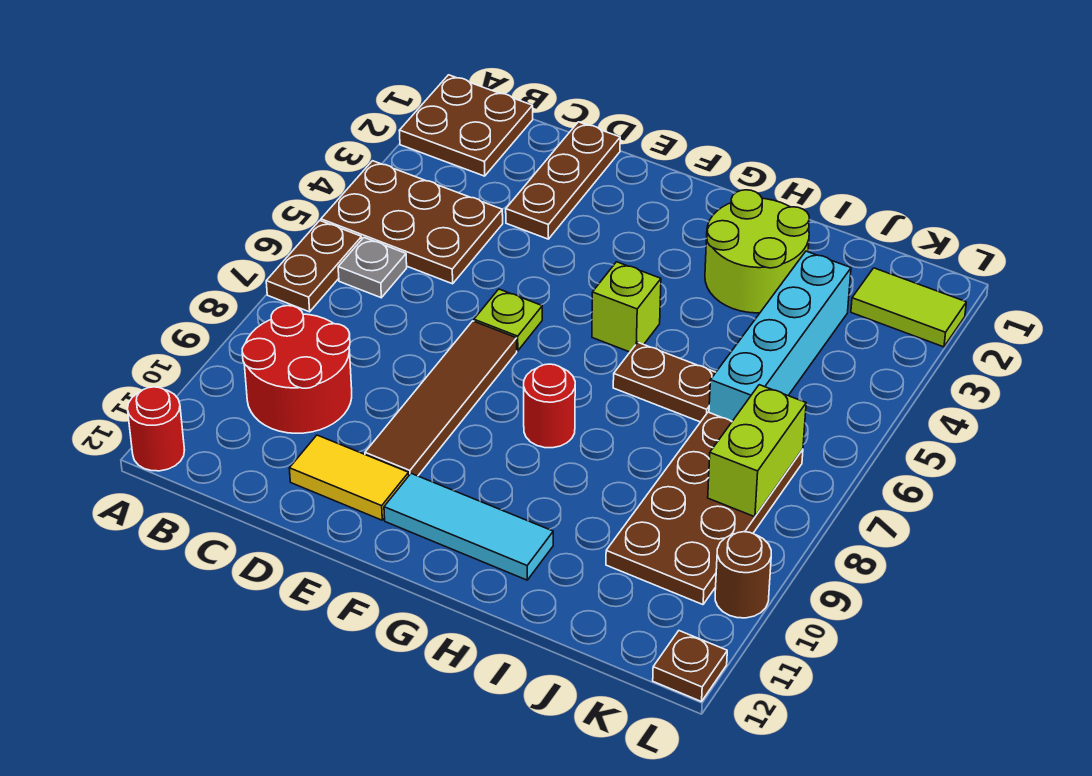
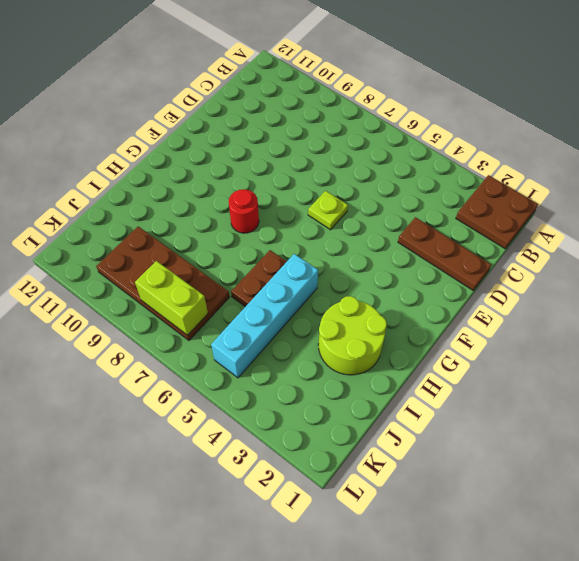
cyan brick H5:K5 level 1 -> cyan brick J3:J6 level 1
none -> brown plate A4:C5 level 1
none -> brown plate A6:A7 level 1
none -> red round brick A12 level 1

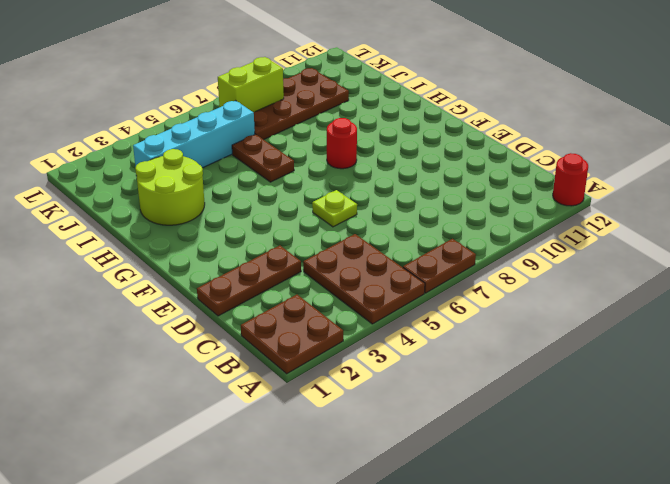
none -> grey plate B6 level 1
none -> red round brick B9:C10 level 1
none -> yellow tile D11:E11 level 1

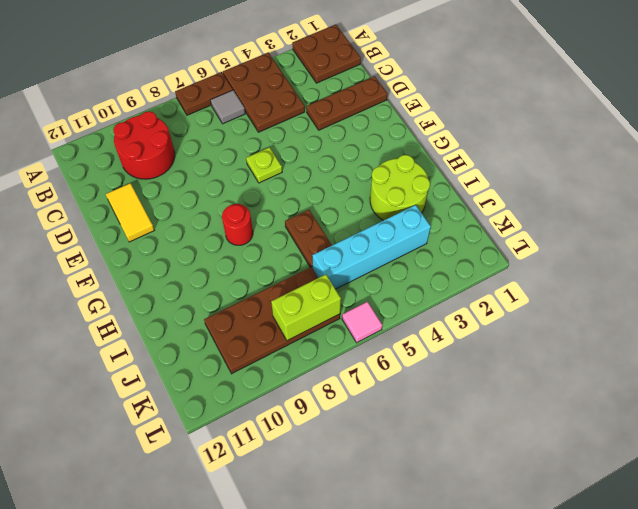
grey tile B6 level 1 -> grey plate B6 level 1
pink tile L6 level 1 -> none
none -> red round brick A12 level 1
none -> brown tile E7:E10 level 1
none -> cyan tile F11:H11 level 1

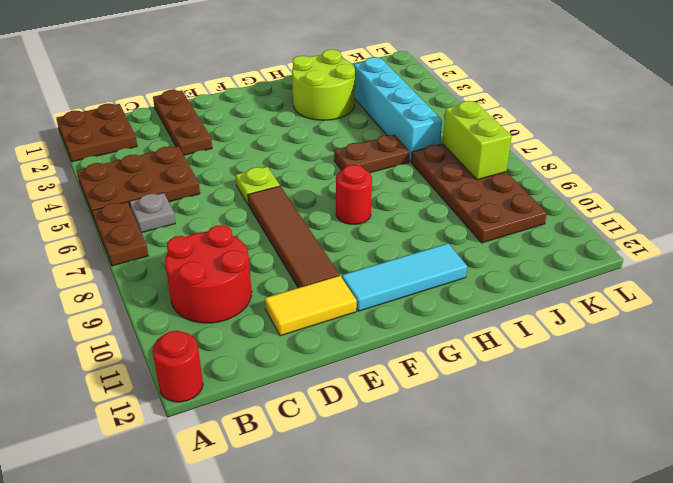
none -> lime brick G5 level 1
none -> lime tile K2:L2 level 1
none -> brown round brick L10 level 1

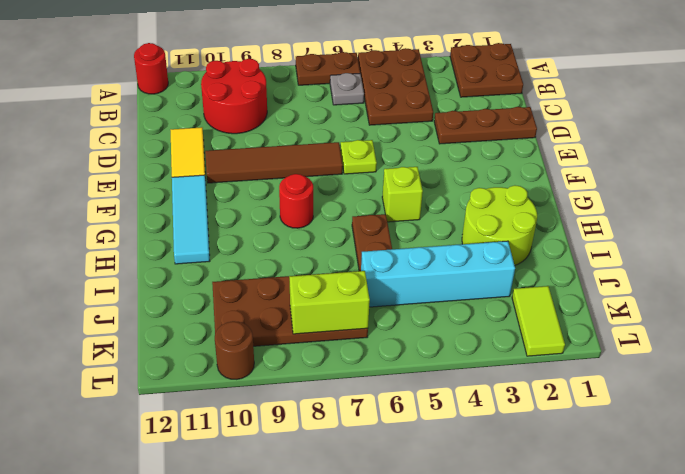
none -> brown plate L12 level 1

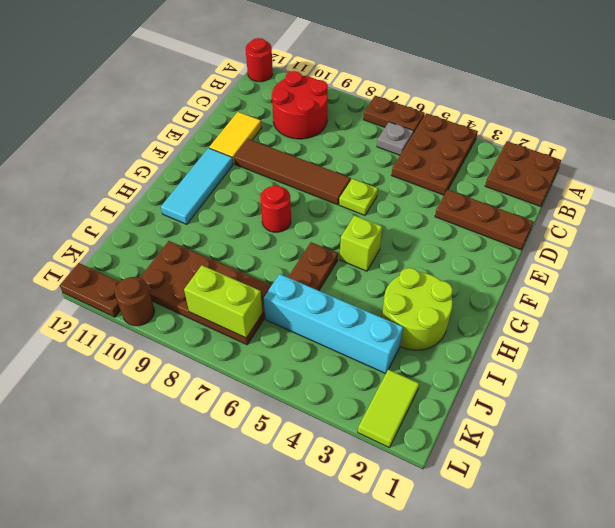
brown plate L11:L12 level 1 -> brown plate L12 level 1

